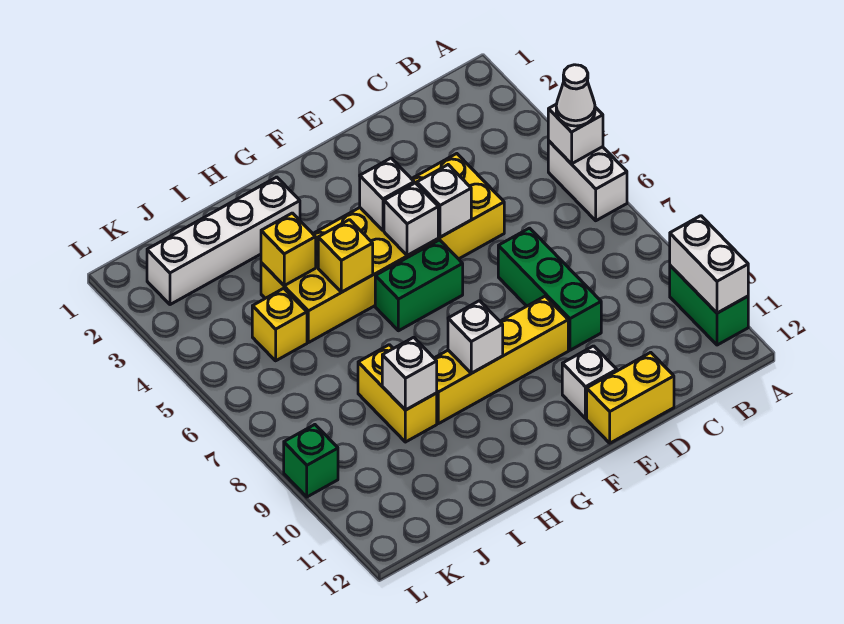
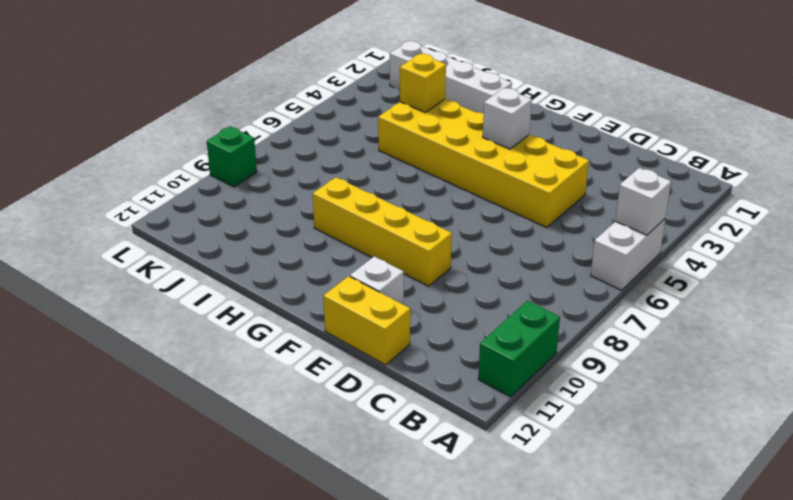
none -> green brick D7:D9 level 1
none -> green brick F6:G6 level 1
none -> yellow brick I8:I9 level 1

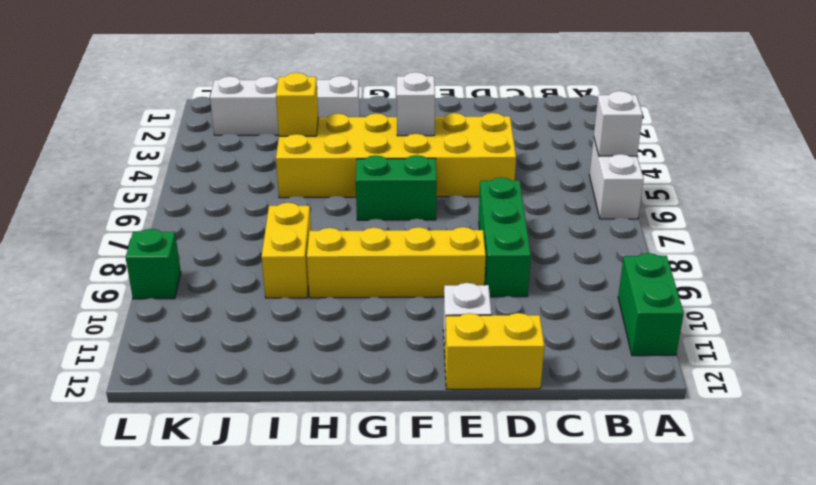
none -> yellow brick J5 level 1
none -> white brick A10:A11 level 2
none -> white brick E5 level 2

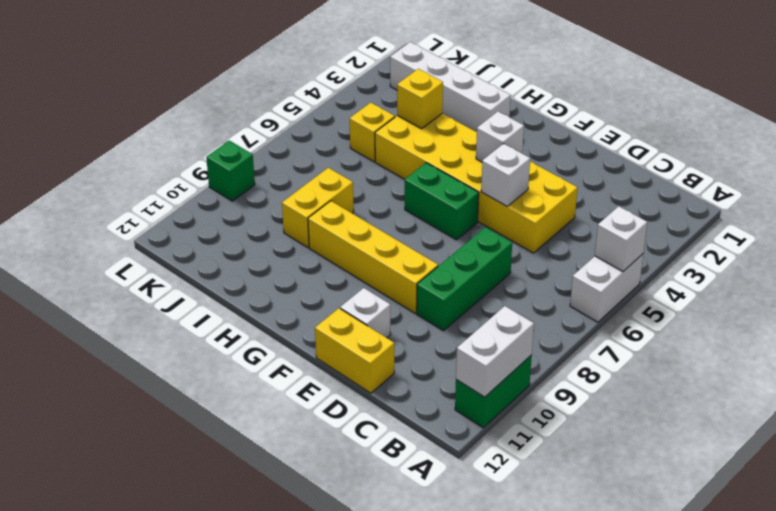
none -> white brick F5 level 2
none -> white brick G9 level 2
none -> yellow brick H5 level 2

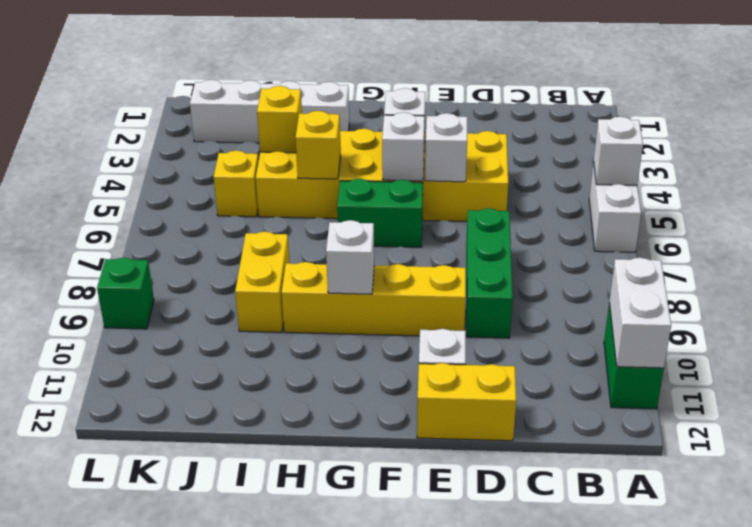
none -> white brick I9 level 2
none -> white cone A5 level 3

